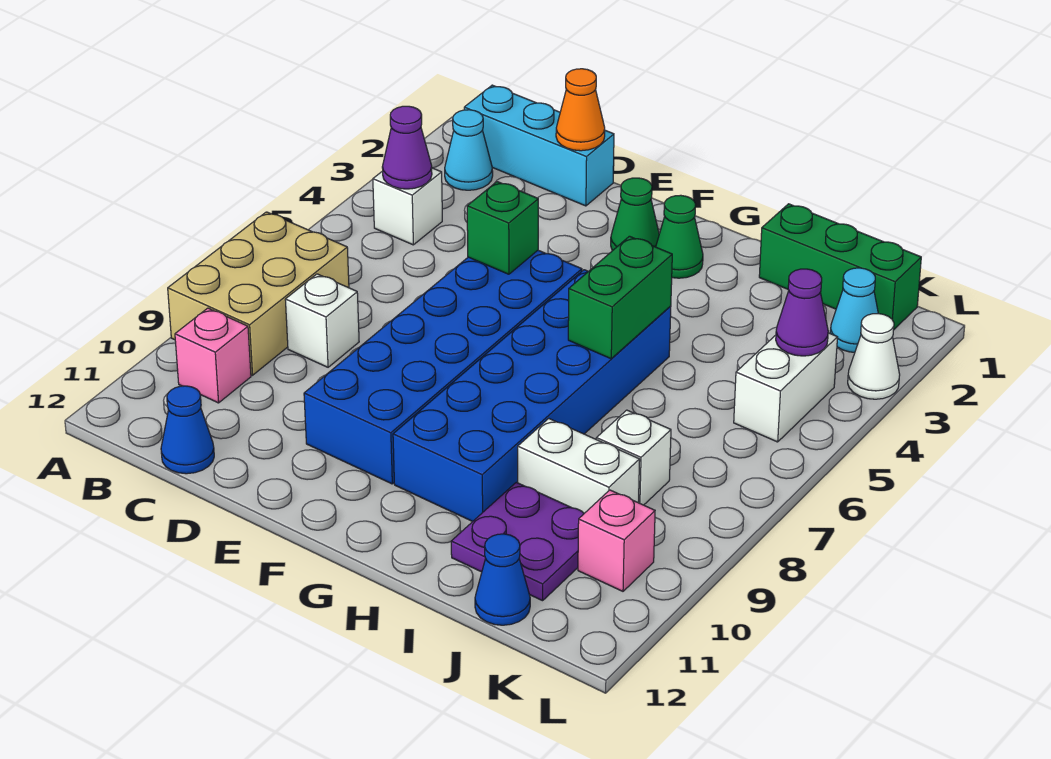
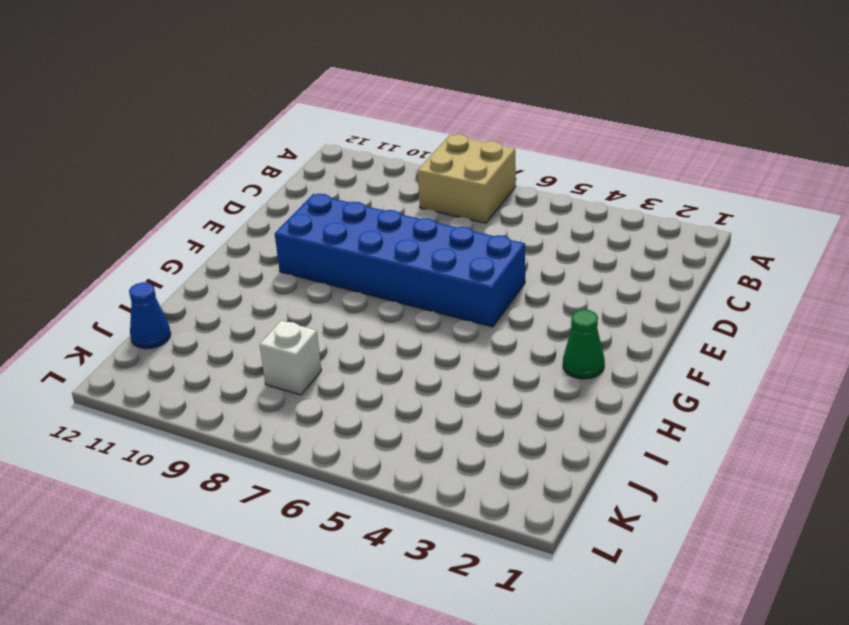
tan brick A7:B8 level 1 -> tan brick A7:B9 level 1
none -> cyan brick B1:D1 level 1
none -> cyan cone B2 level 1
none -> white brick B4 level 1

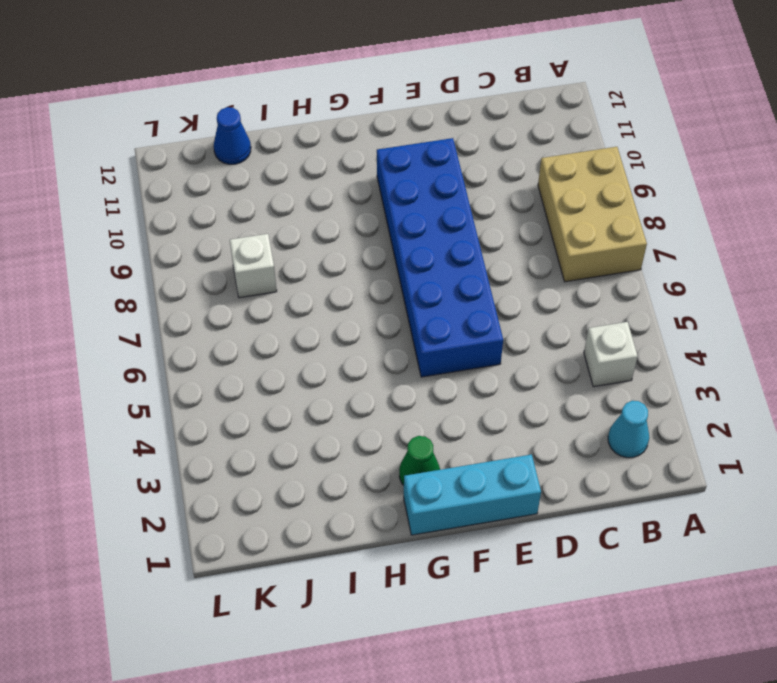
cyan brick E1:G1 level 1 -> cyan brick B1:D1 level 1
none -> pink brick B10 level 1
none -> white brick C8 level 1
none -> blue cone C12 level 1

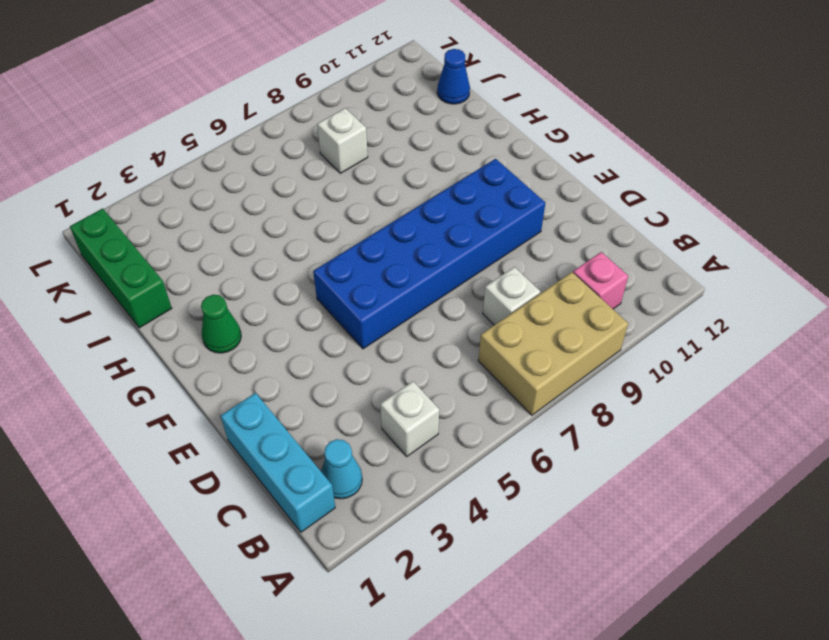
none -> blue cone C12 level 1
none -> green cone F2 level 1
none -> blue brick G5:H10 level 1

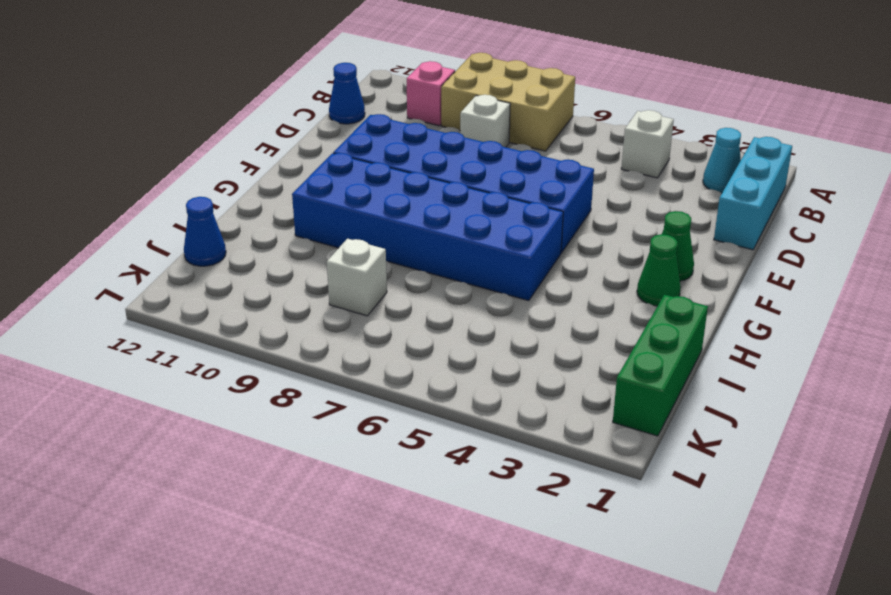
none -> white brick I9:J9 level 1
none -> purple plate I10:J11 level 1
none -> cyan cone K2 level 1

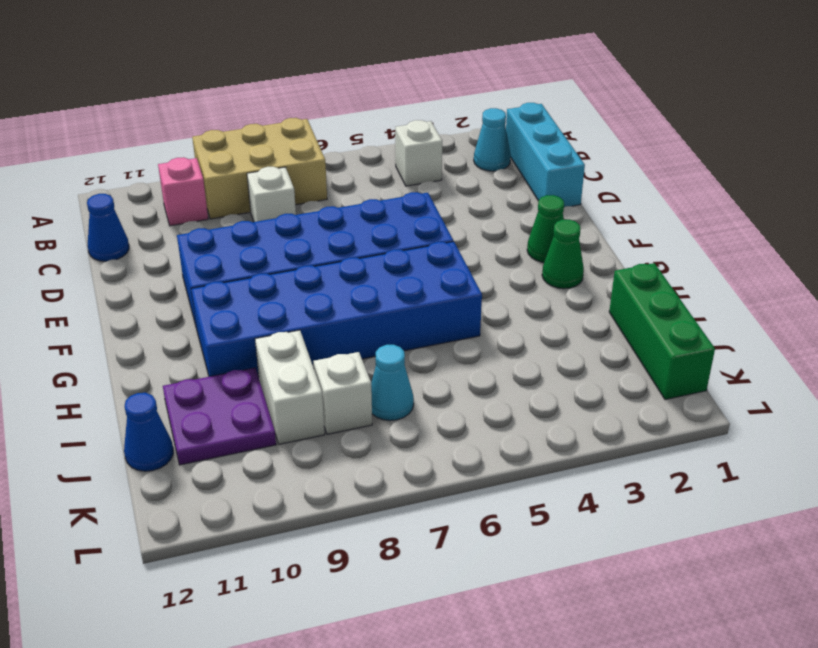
cyan cone J7 level 1 -> cyan cone K2 level 1
none -> white brick K4:K5 level 1
none -> pink brick K10 level 1
none -> white cone L3 level 1

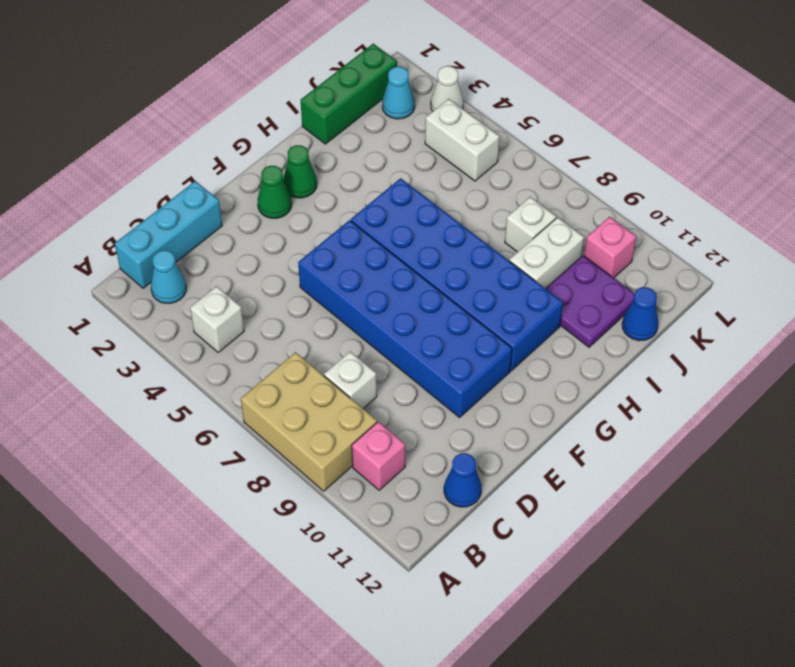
none -> purple cone B4 level 2
none -> orange cone D1 level 2
none -> green brick E5 level 2

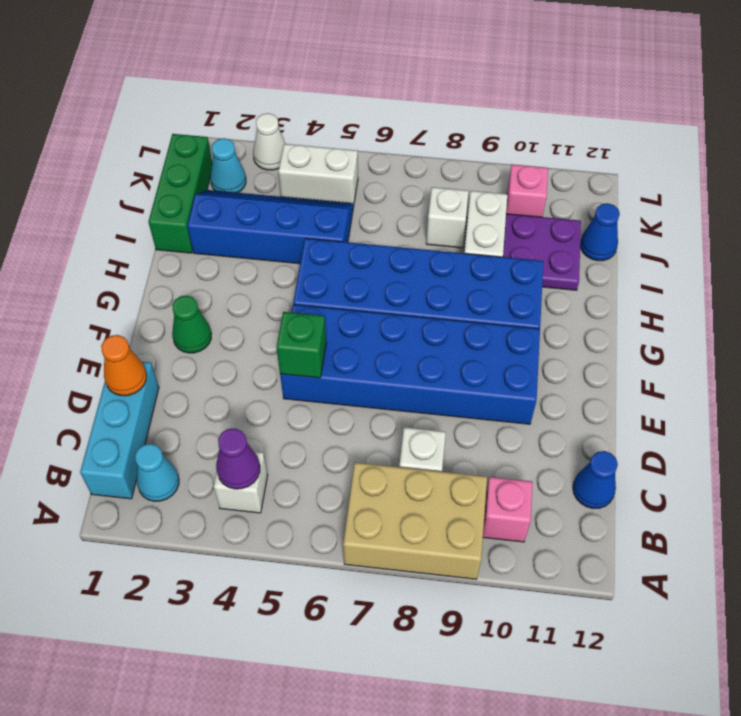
blue slope I2:J5 level 1 top I -> none
none -> green cone G2 level 1
none -> green brick H5:H6 level 2
none -> purple cone K4 level 2

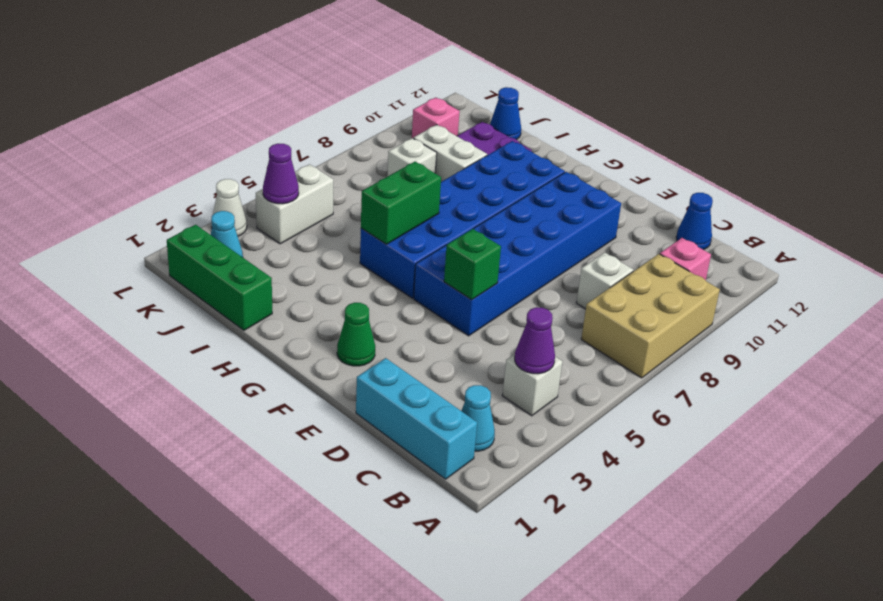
none -> green cone G2 level 1
none -> orange cone D1 level 2

